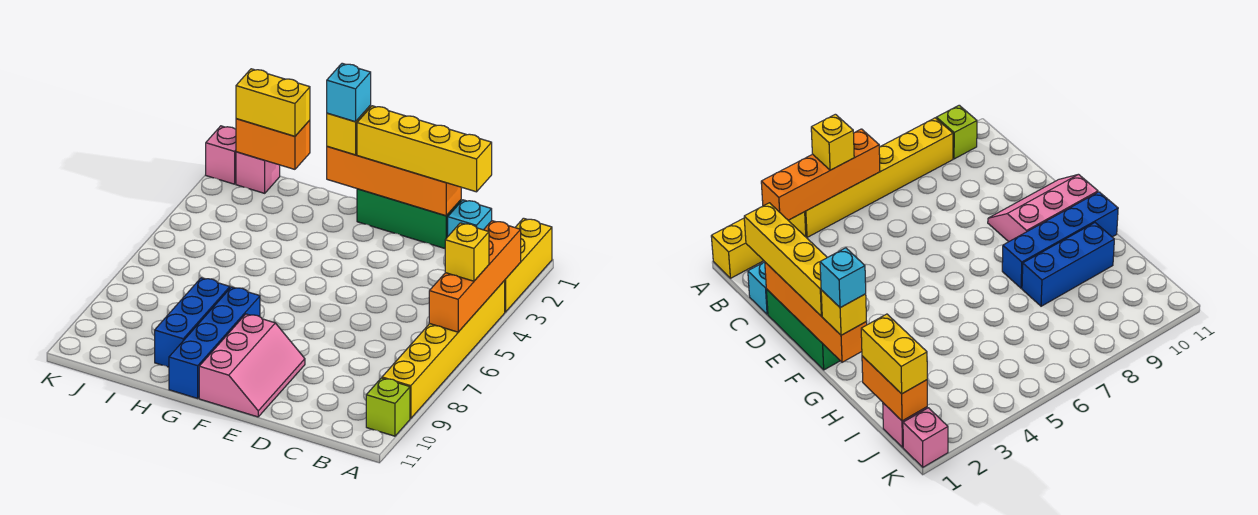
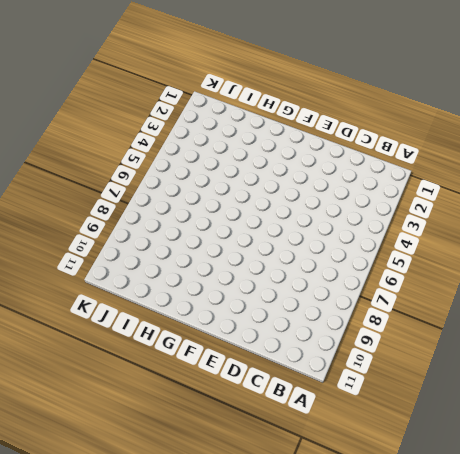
none -> yellow brick A1:A3 level 1
none -> yellow brick A4:A9 level 1
none -> lime brick A10 level 1

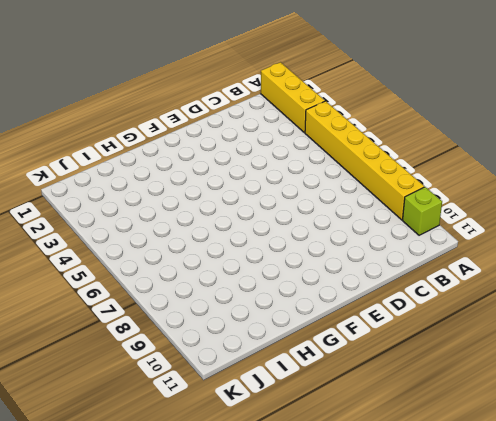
none -> cyan brick C1 level 1
none -> green brick D1:F1 level 1
none -> pink slope E9:F11 level 1 top F

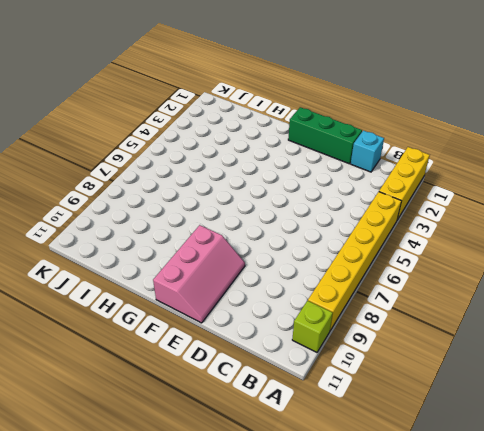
none -> blue brick G8:G11 level 1
none -> blue brick H8:H10 level 1
none -> pink brick J1 level 1

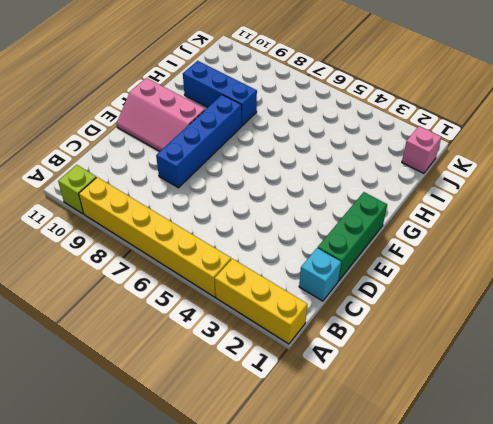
blue brick D8:G8 level 1 -> blue brick G8:G11 level 1
none -> pink brick K1 level 1
none -> orange brick A3:A6 level 2
none -> orange brick D1:G1 level 2

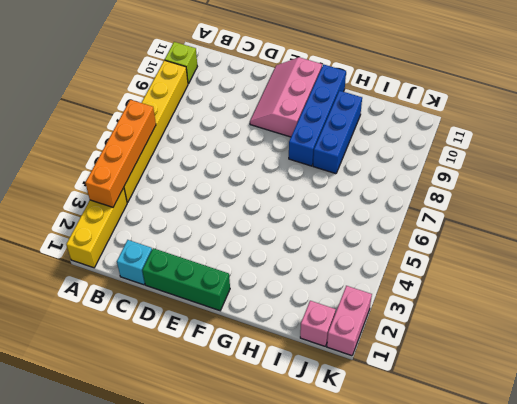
pink brick K1:K2 level 1 -> pink brick K1 level 1
none -> orange brick D1:G1 level 2
none -> orange brick I1:J1 level 2
none -> yellow brick A5 level 3

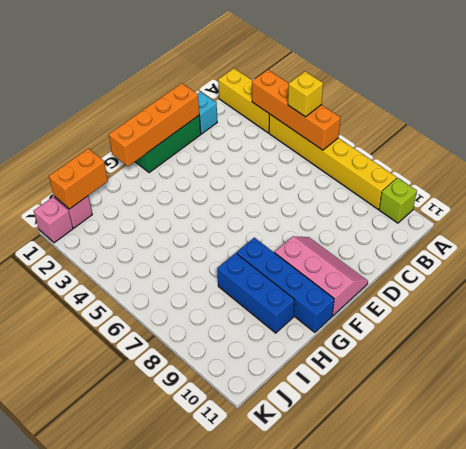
none -> yellow brick C1:F1 level 3
none -> yellow brick G1 level 3
none -> yellow brick I1:J1 level 3

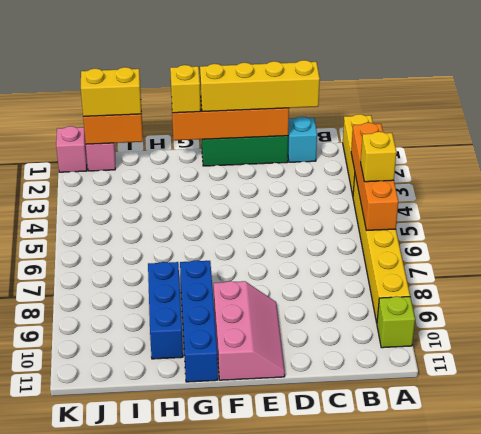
none -> cyan brick G1 level 4

